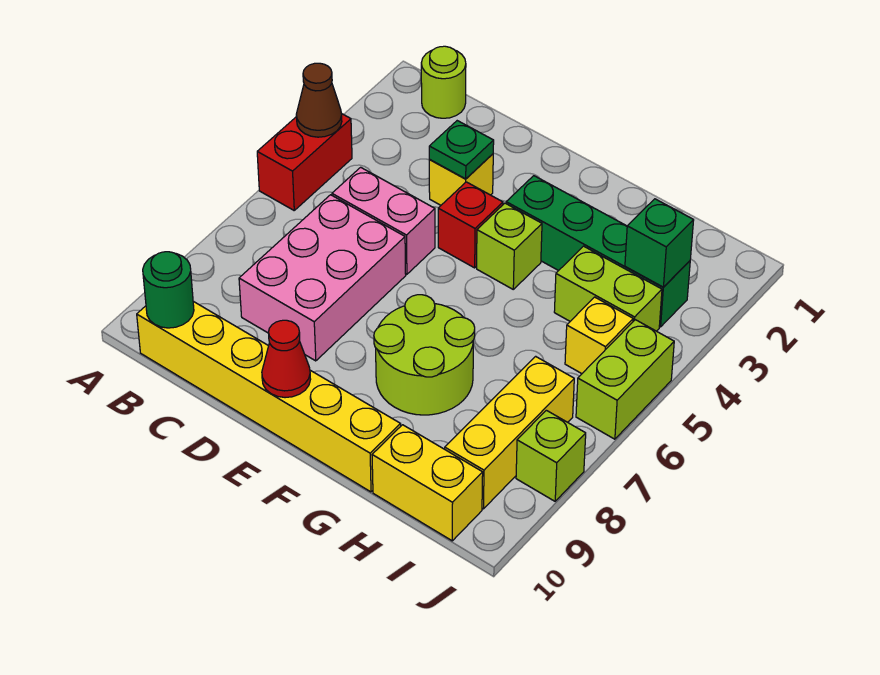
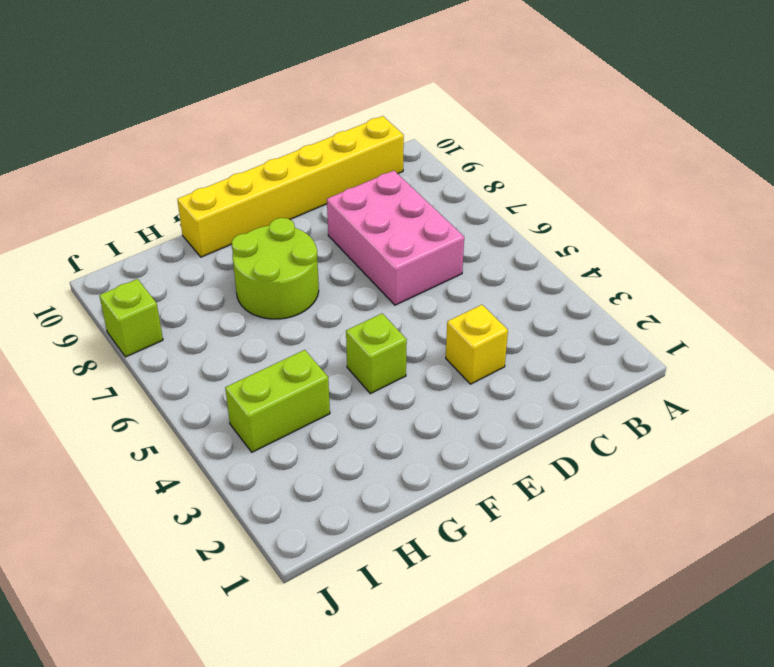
none -> red brick A4:A5 level 1
none -> lime round brick B1 level 1
none -> pink brick C5:D5 level 1

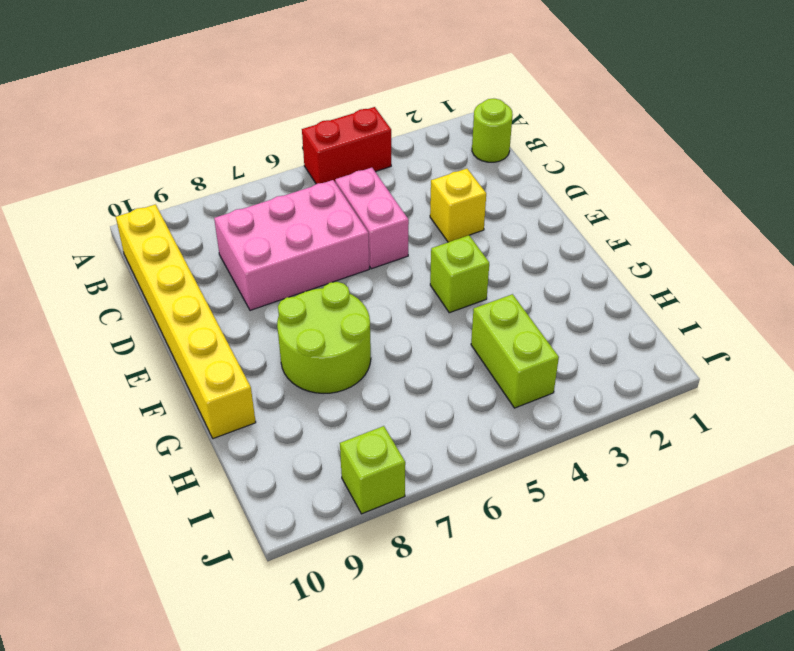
none -> red brick E4 level 1
none -> green brick F3:I3 level 1
none -> yellow brick H10:I10 level 1

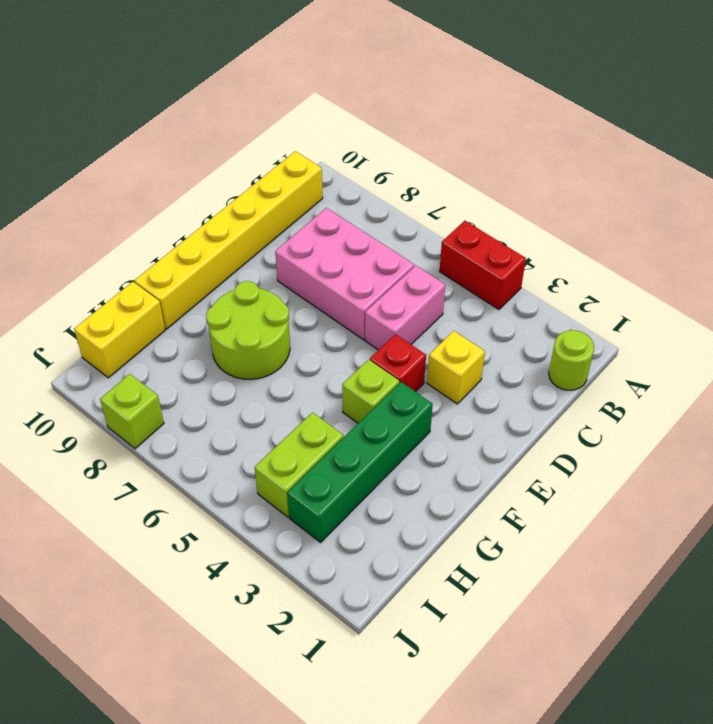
none -> yellow brick I5 level 1
none -> yellow brick I7:I9 level 1
none -> lime brick J5:J6 level 1

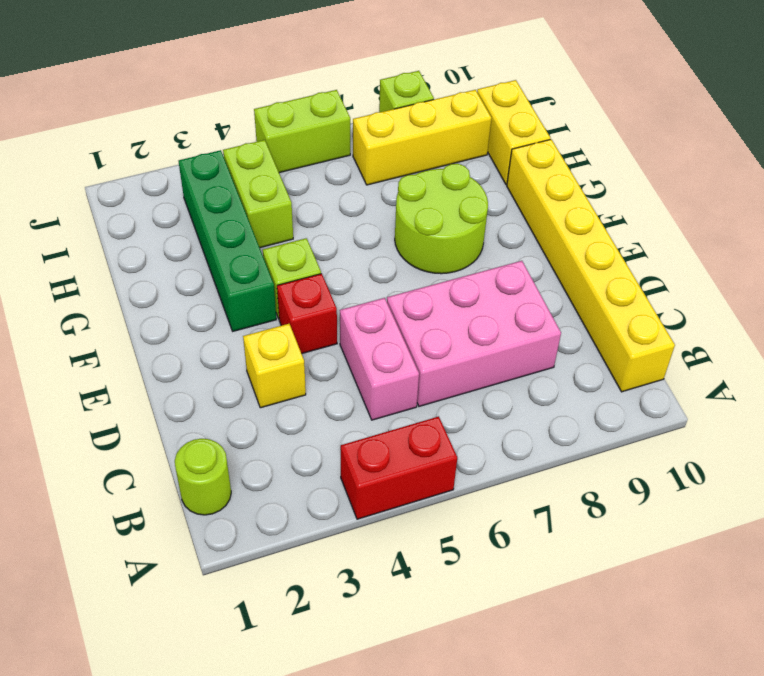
none -> yellow brick I5 level 1
none -> brown cone A4 level 2
none -> green round brick B10 level 2

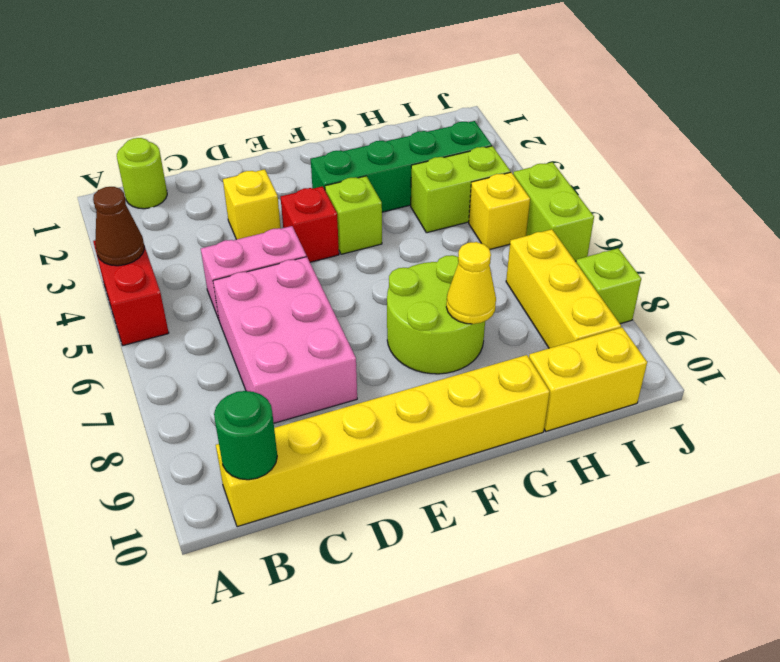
yellow cone G8 level 2 -> none
none -> green plate D3 level 2
none -> red cone E10 level 2
none -> green brick I3 level 2

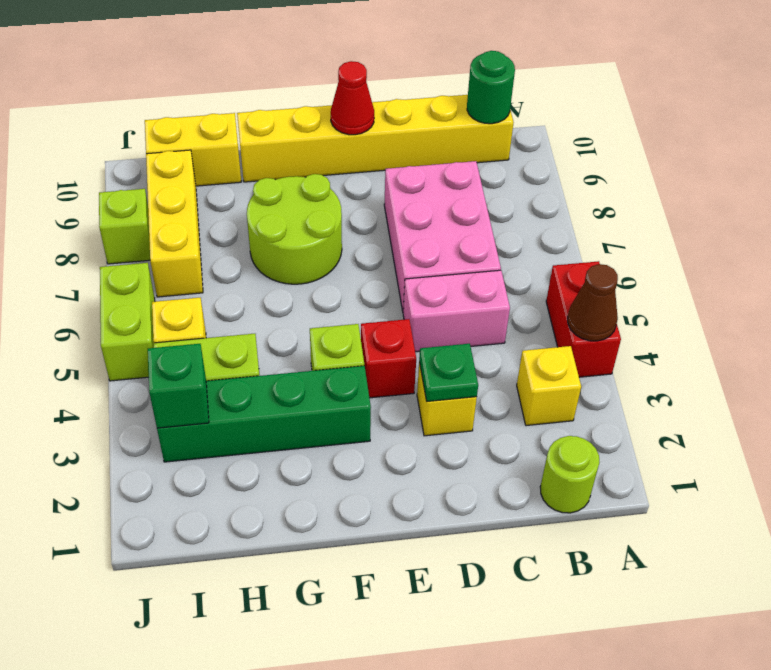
yellow brick B3 level 1 -> none

